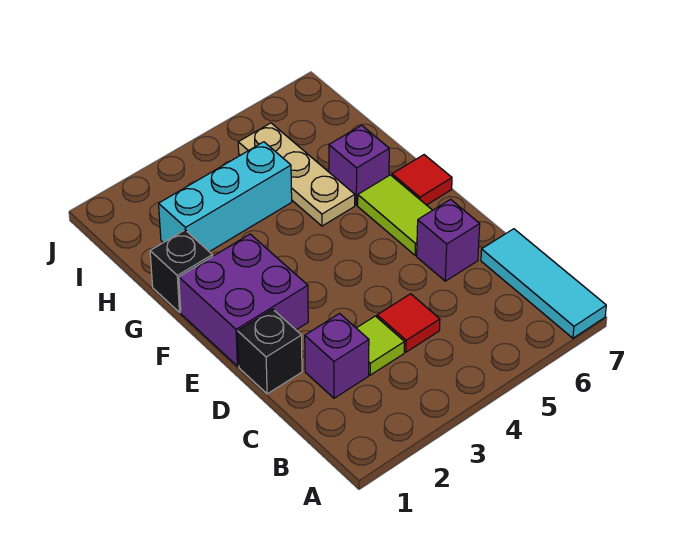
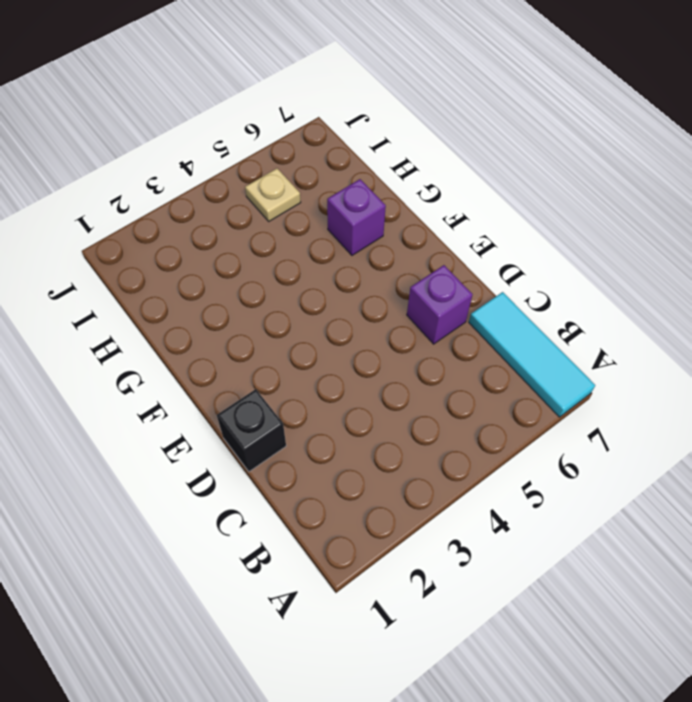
tan plate I5 level 1 -> tan plate G5:I5 level 1
none -> purple brick C2 level 1
none -> lime tile C3 level 1
none -> red tile C4 level 1

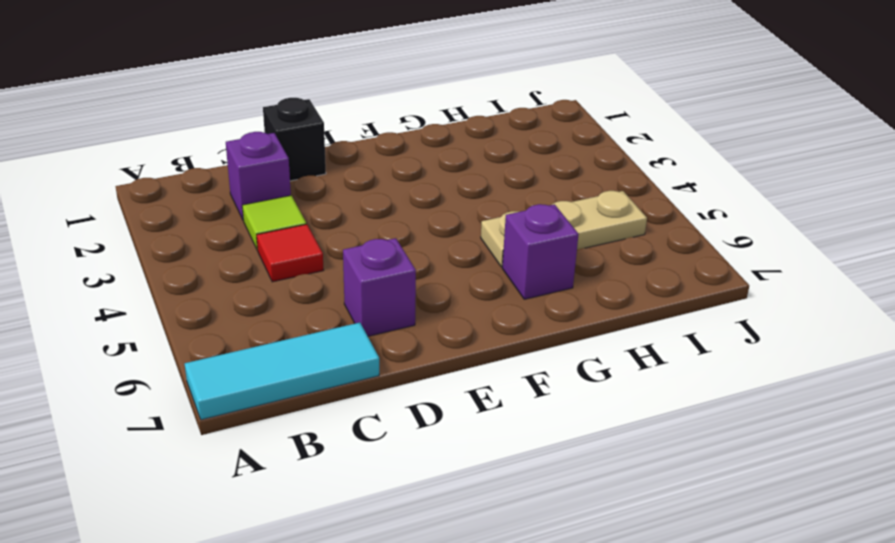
none -> purple brick E1:F2 level 1
none -> lime tile E6:F6 level 1
none -> red tile F7 level 1

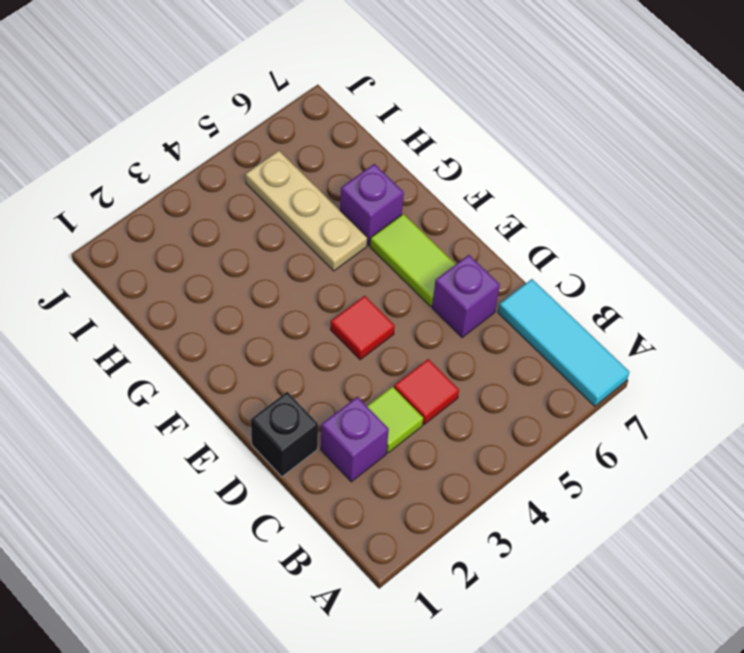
red tile E4 level 1 -> red tile F7 level 1
none -> purple brick E1:F2 level 1
none -> black brick G1 level 1
none -> cyan brick H2:H4 level 1

